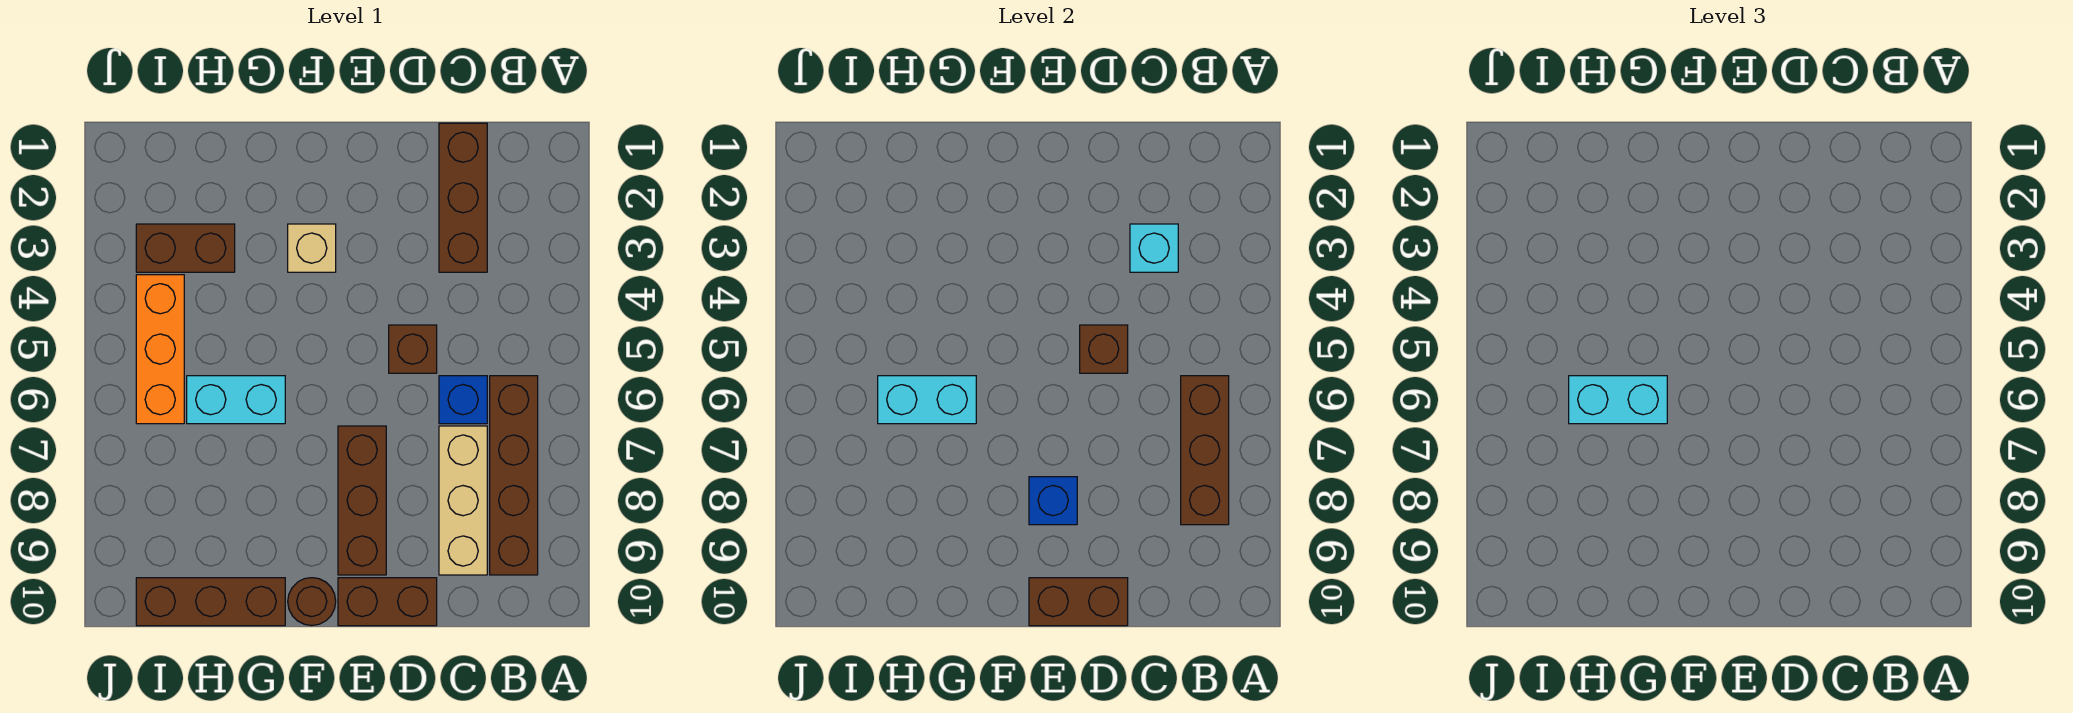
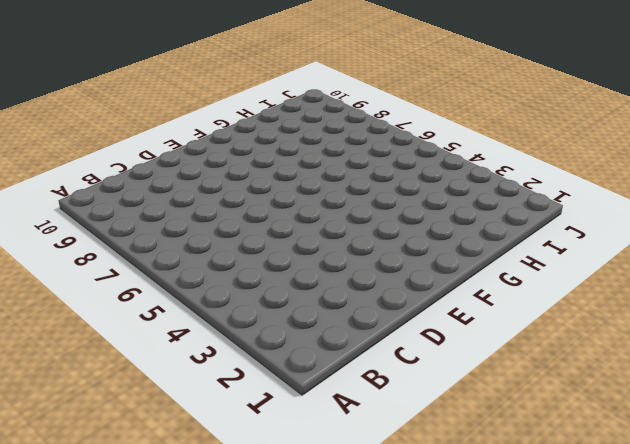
none -> brown brick B6:B9 level 1
none -> brown brick C1:C3 level 1
none -> blue brick C6 level 1

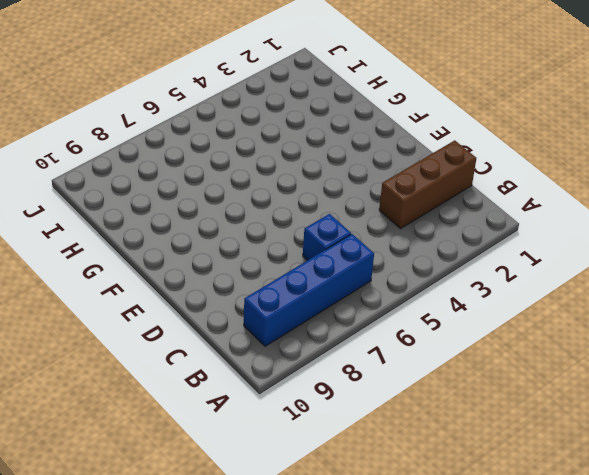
blue brick B6:B9 level 1 -> brown brick B6:B9 level 1
none -> tan brick C7:C9 level 1
none -> brown brick D5 level 1
none -> brown brick D10:E10 level 1

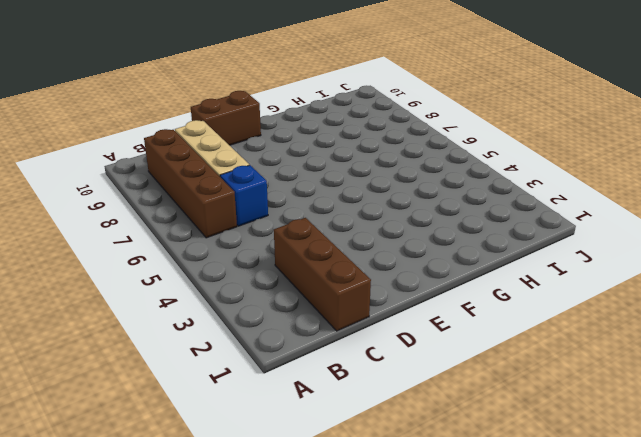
none -> brown brick D5 level 1
none -> brown brick E7:E9 level 1
none -> tan brick F3 level 1

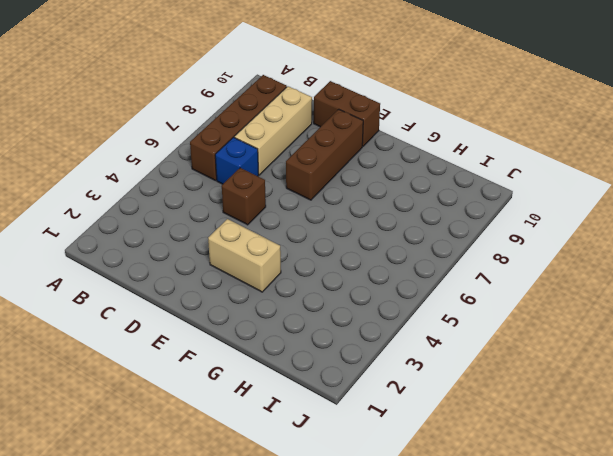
tan brick E3:F3 level 1 -> tan brick F3 level 1
none -> brown brick C1:C3 level 1
none -> brown round brick F10 level 1
none -> cyan brick G6:H6 level 1

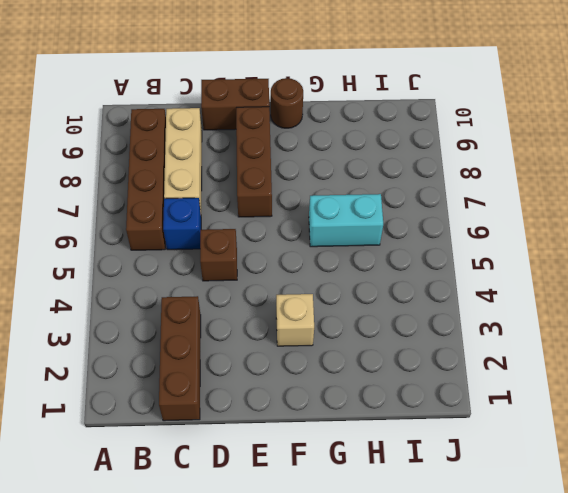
none -> brown brick G10:I10 level 1
none -> brown brick H3:I3 level 1
none -> orange brick I4:I6 level 1

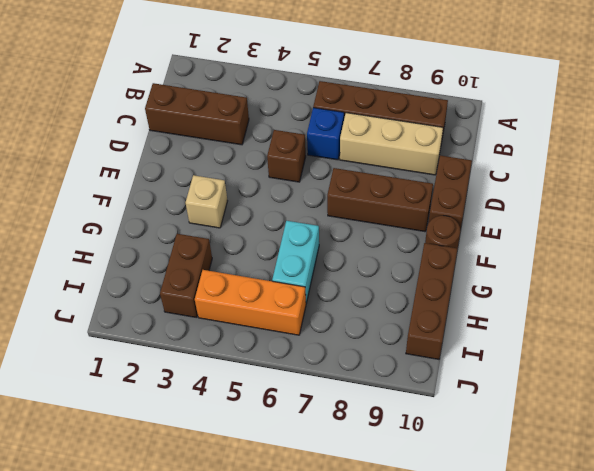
none -> brown brick B6:B8 level 2
none -> cyan brick C3 level 2
none -> brown brick D5 level 2

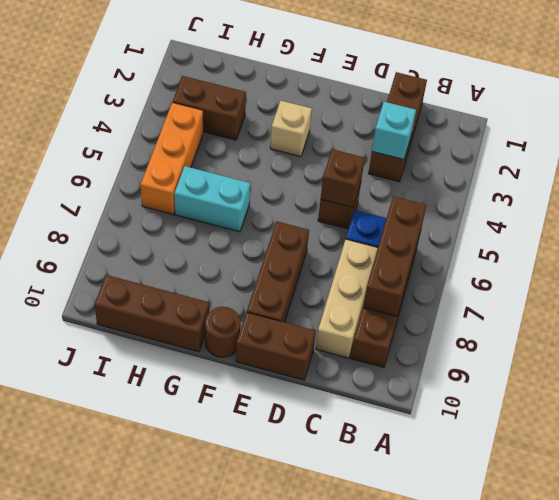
none -> brown brick D10:E10 level 2
none -> blue brick E8 level 2
none -> cyan brick G6:H6 level 2

